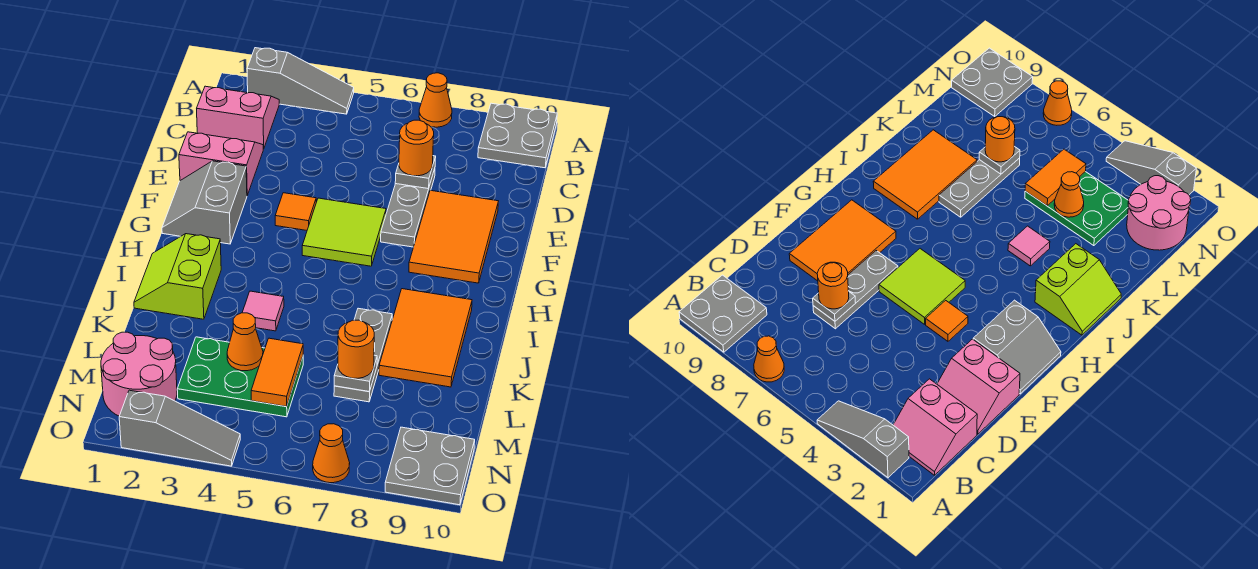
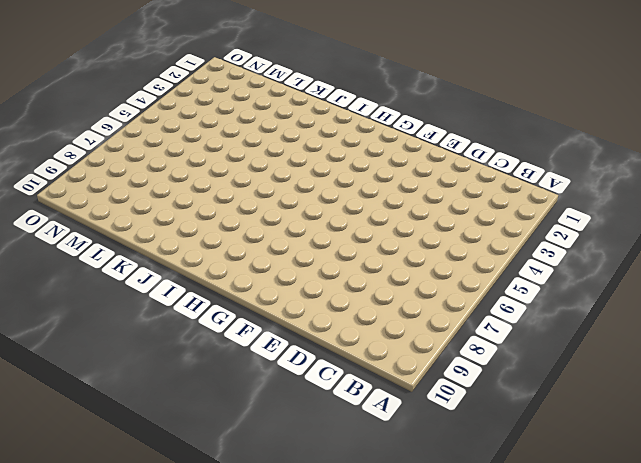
none -> grey slope A2:A4 level 1 top 2
none -> orange cone A7 level 1
none -> grey plate A9:B10 level 1

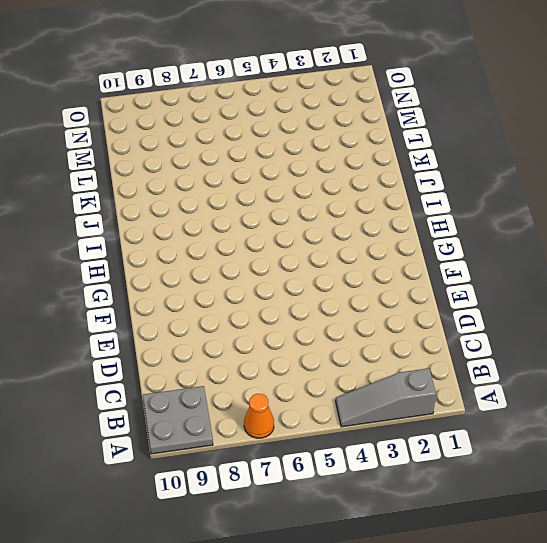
none -> pink slope B1:C2 level 1 top C
none -> pink slope D1:E2 level 1 top E
none -> grey plate D7:F7 level 1

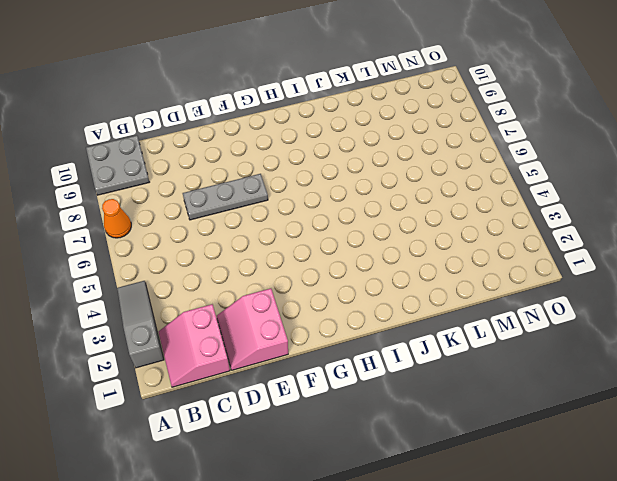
none -> orange tile E8:G9 level 1
none -> grey slope F1:G2 level 1 top 2
none -> orange tile F4 level 1

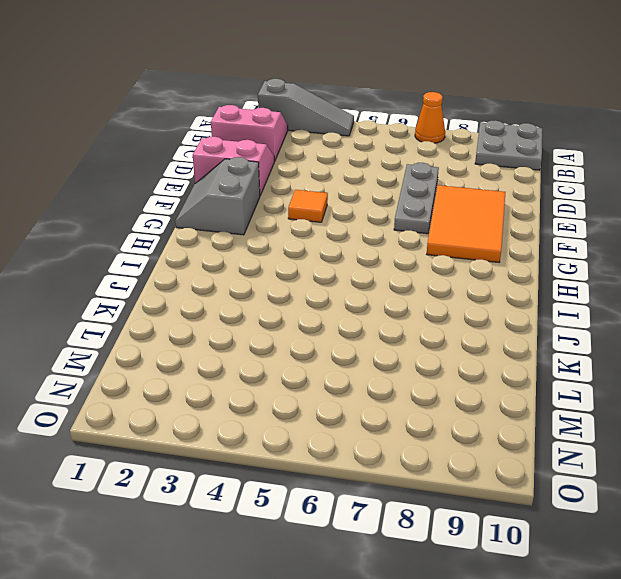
none -> lime tile F5:G6 level 1
none -> lime slope I1:J2 level 1 top 2
none -> orange tile I8:K9 level 1

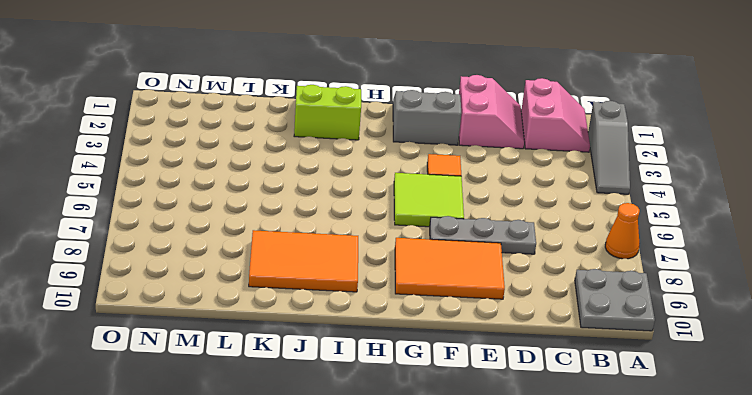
none -> pink tile J4 level 1
none -> grey plate J7:L7 level 1
none -> green plate L3:M5 level 1

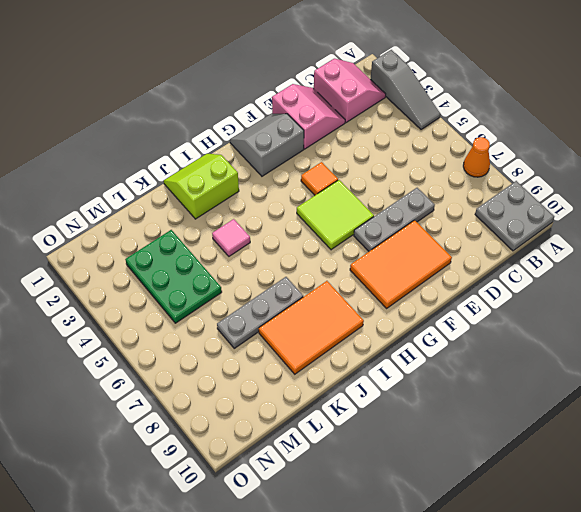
none -> pink round brick M1:N2 level 1
none -> grey plate N9:O10 level 1
none -> grey slope O2:O4 level 1 top 2

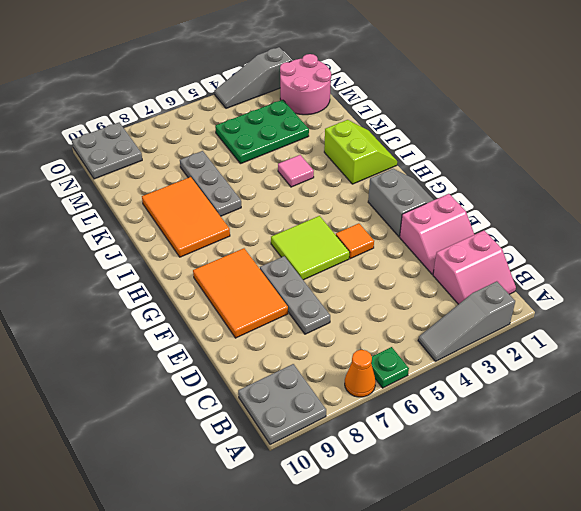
green plate A6 level 1 -> none
none -> orange cone O7 level 1
none -> grey plate D7 level 2
none -> orange cone L4 level 2

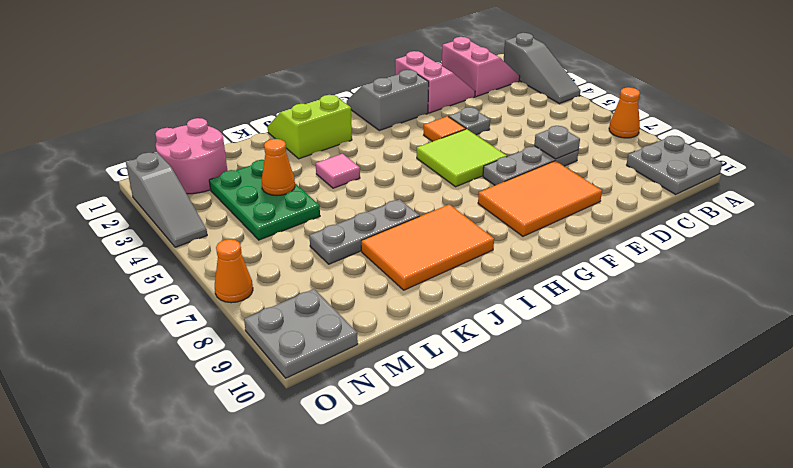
grey plate E4 level 1 -> grey plate L7 level 2
none -> orange tile L5:M5 level 2
none -> orange round brick D7 level 3
none -> orange round brick L7 level 3

